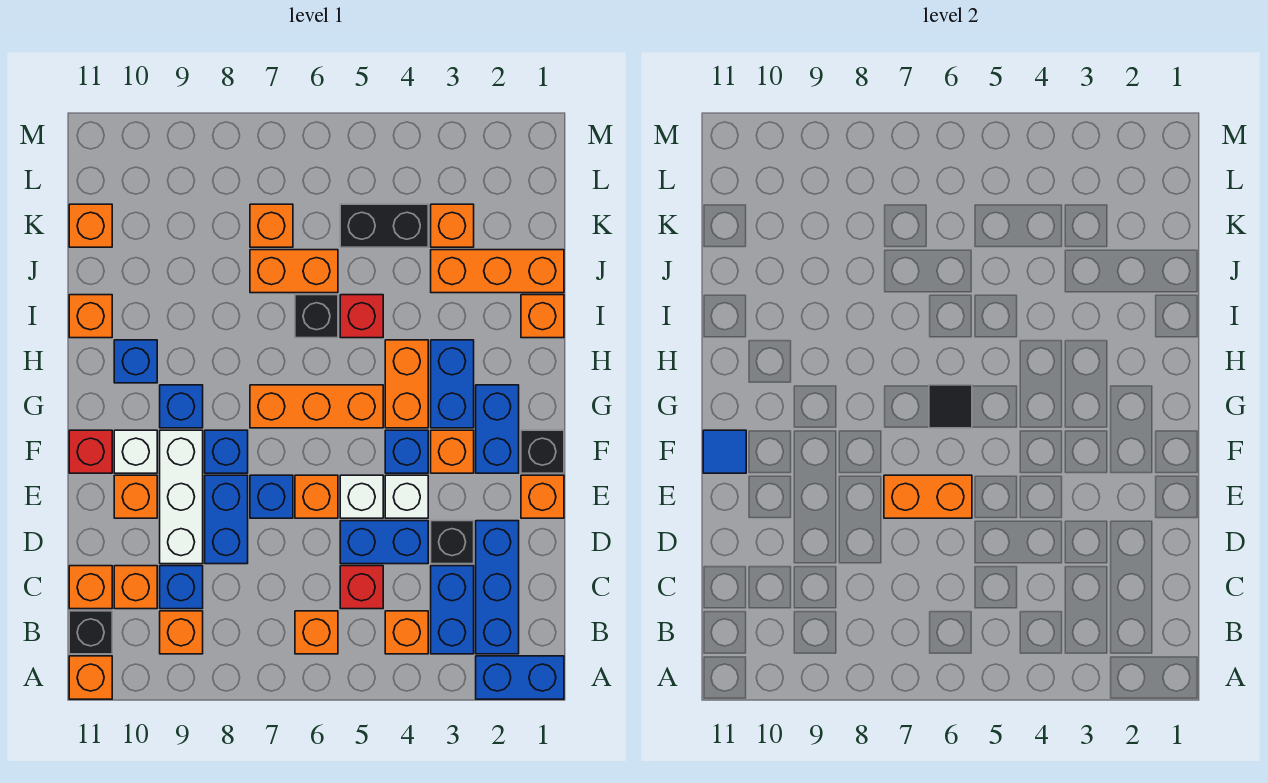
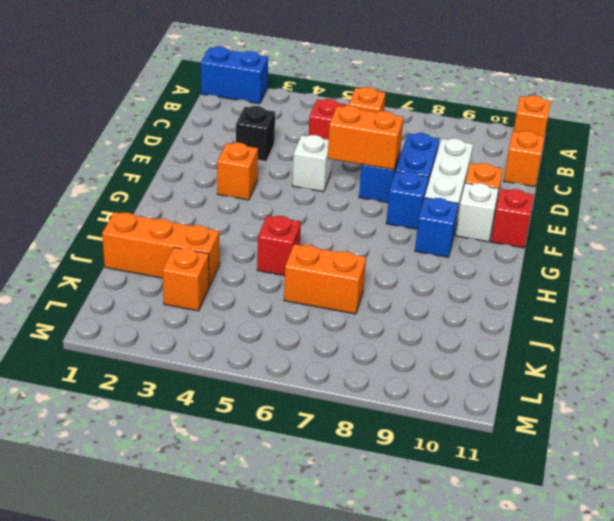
none -> blue brick B2:D2 level 1
none -> blue brick B3:C3 level 1
none -> orange brick B4 level 1
none -> orange brick B9 level 1

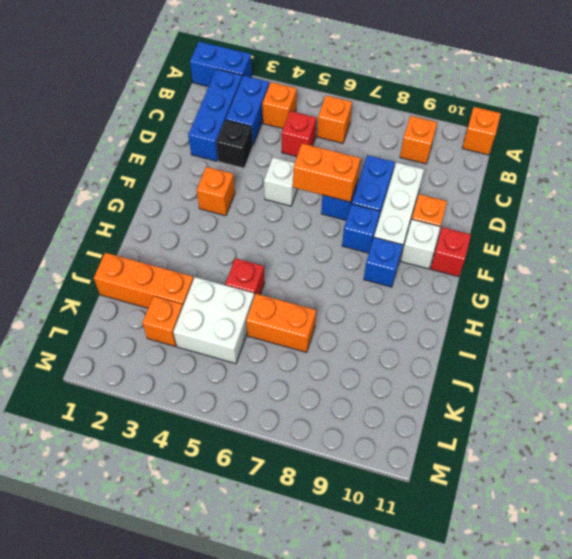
white brick J4:K5 level 1 -> black brick K4:K5 level 1
none -> black brick B11 level 1
none -> blue brick C9 level 1
none -> orange brick C10 level 1
none -> orange brick C11 level 1

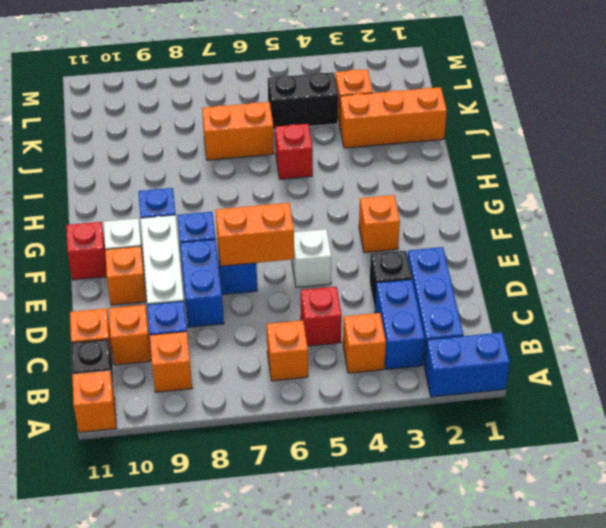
none -> blue brick D4:D5 level 1
none -> orange brick E1 level 1
none -> white brick E4 level 1
none -> orange brick E6 level 1

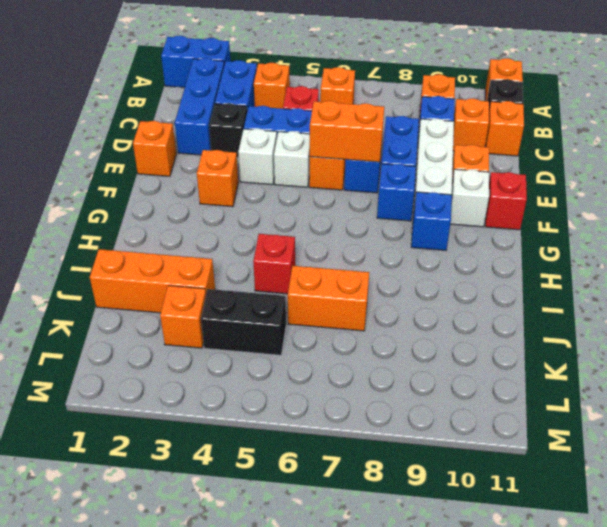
none -> black brick F1 level 1
none -> blue brick F2:G2 level 1
none -> blue brick F4 level 1
none -> blue brick G3:H3 level 1

